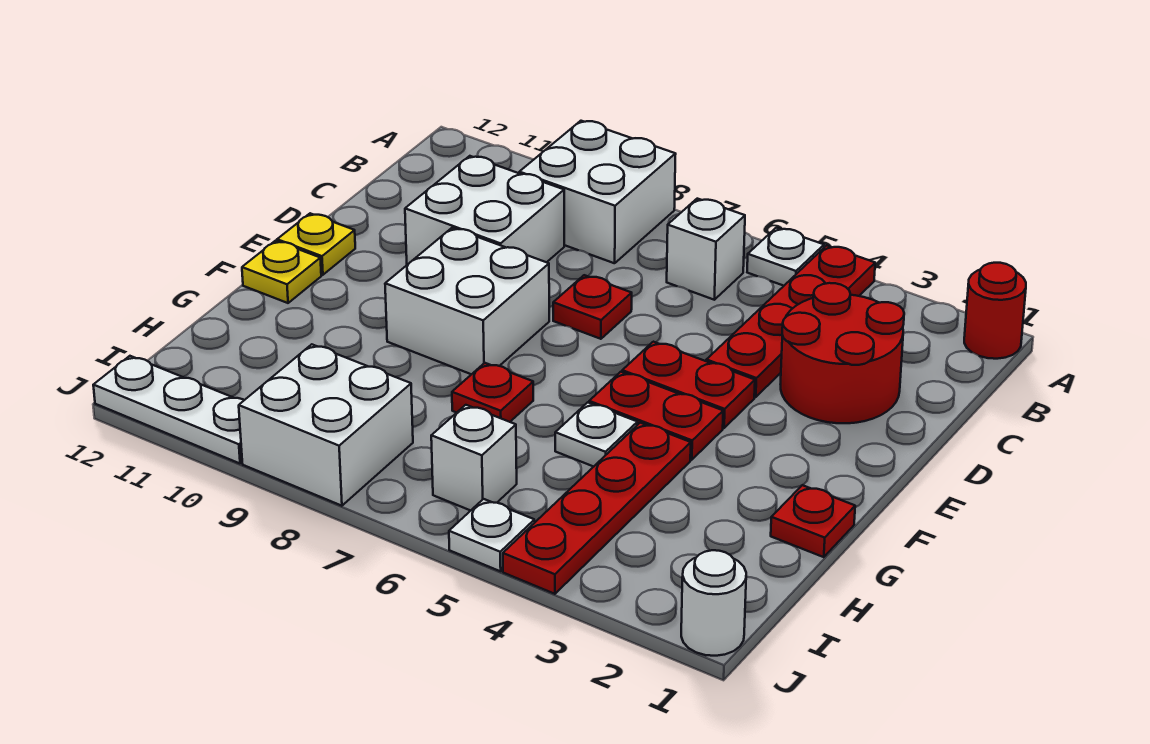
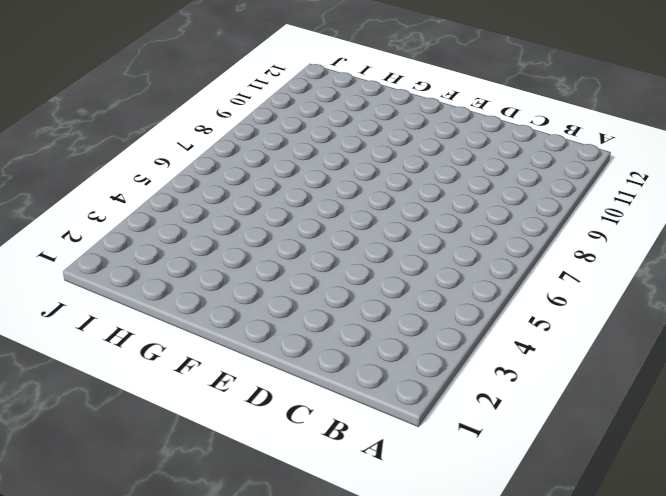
none -> red round brick A1 level 1
none -> red plate A4:D4 level 1
none -> white plate A5 level 1

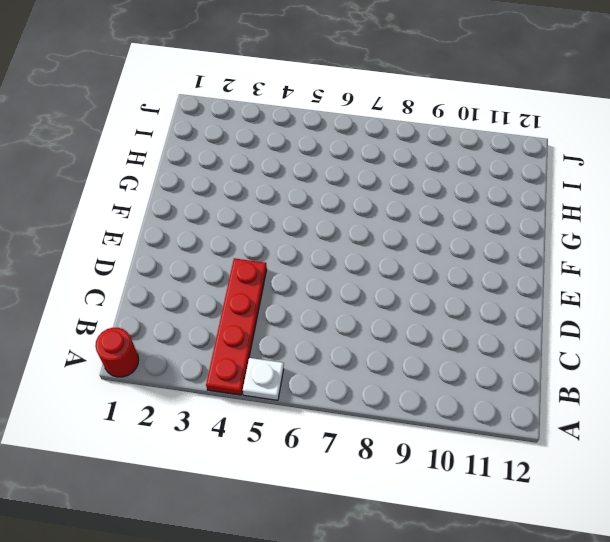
none -> white brick A8:B9 level 1
none -> white brick B6 level 1
none -> red round brick C2:D3 level 1

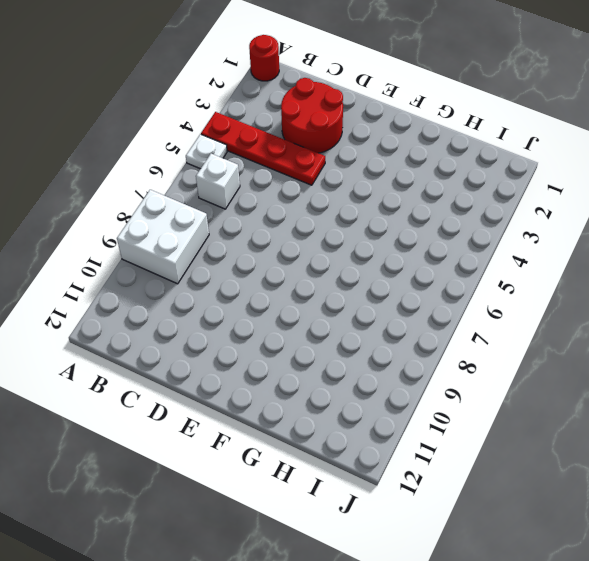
none -> white brick C9:D10 level 1
none -> red plate D7 level 1
none -> red plate E4:E5 level 1

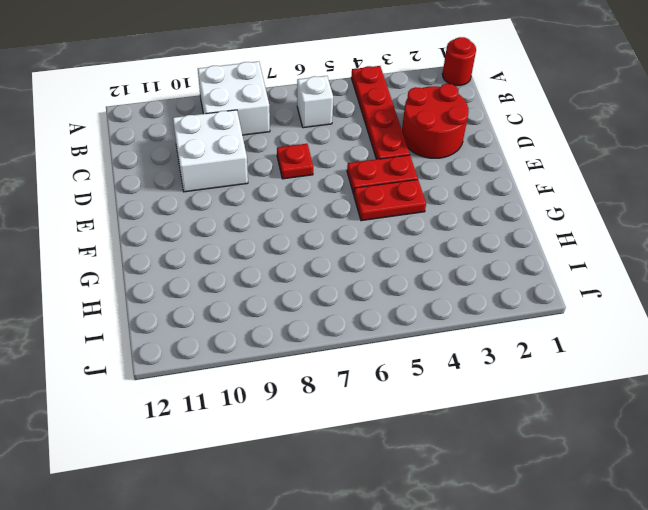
none -> white plate A5 level 1
none -> white brick E8:F9 level 1
none -> yellow plate E12 level 1

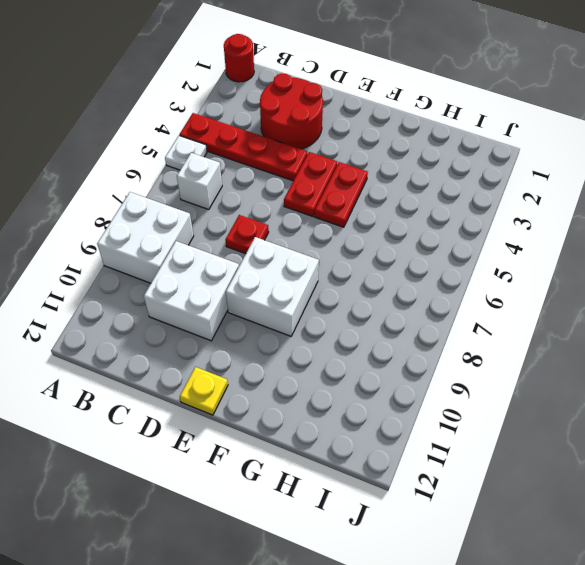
none -> yellow plate F12 level 1
none -> red plate G1 level 1
none -> red plate G4:J4 level 1

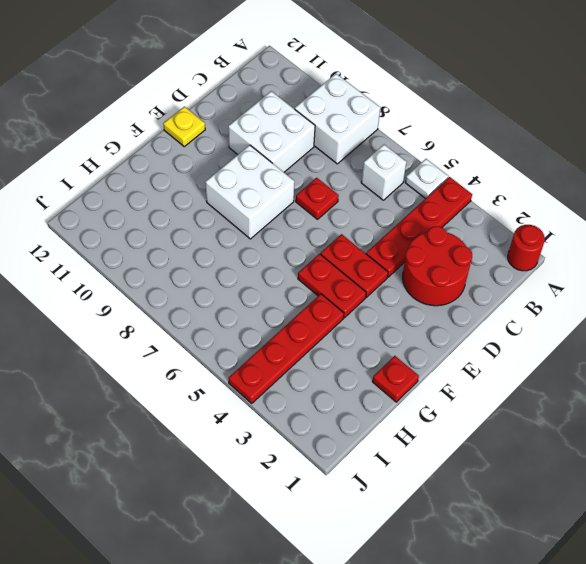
none -> yellow plate F12 level 1
none -> white plate G5 level 1
none -> red plate G7 level 1

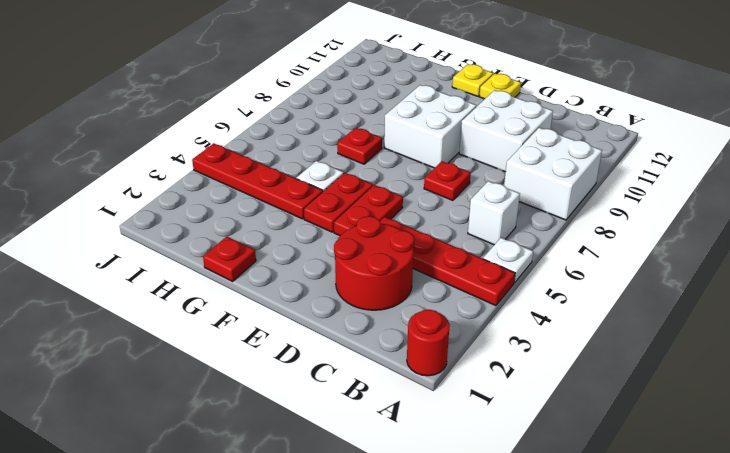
none -> white brick I6 level 1
none -> white brick I8:J9 level 1
none -> white round brick J1 level 1

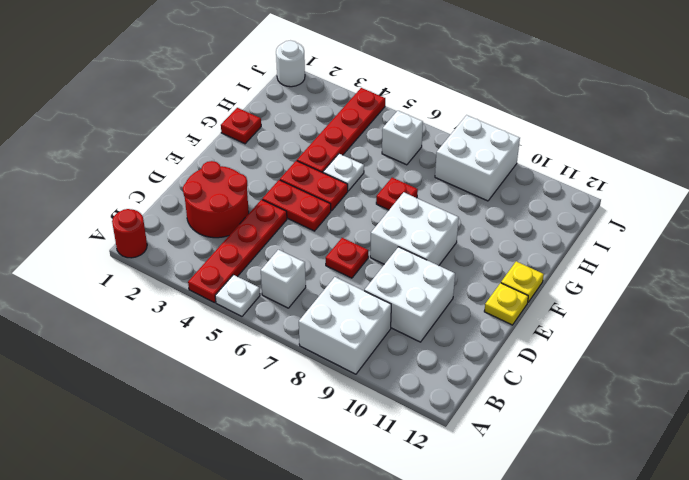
none -> white plate J5 level 1
none -> white plate J10:J12 level 1

